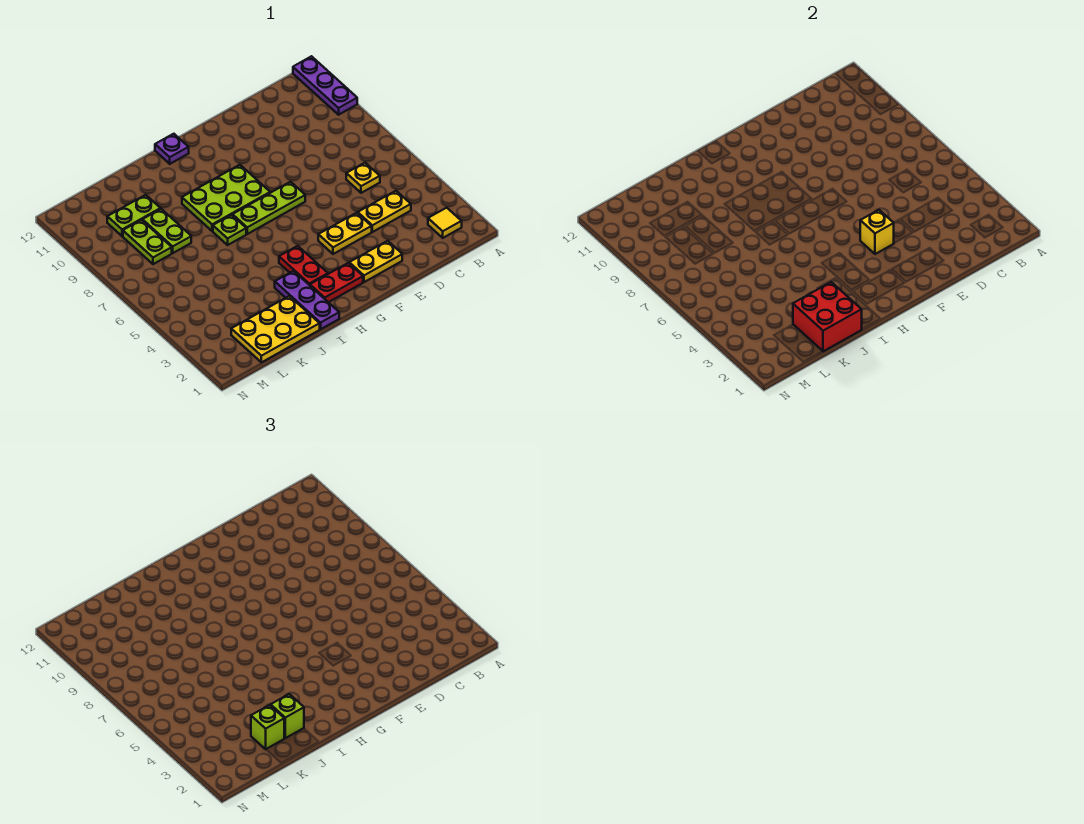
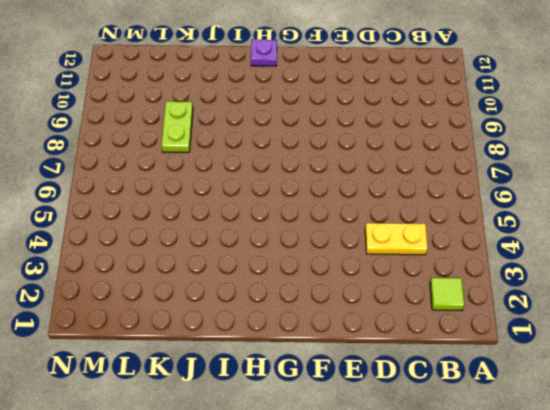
lime tile B2 level 1 -> yellow tile B2 level 1
none -> purple plate A10:A12 level 1
none -> yellow plate C6 level 1
none -> yellow plate E2:F2 level 1

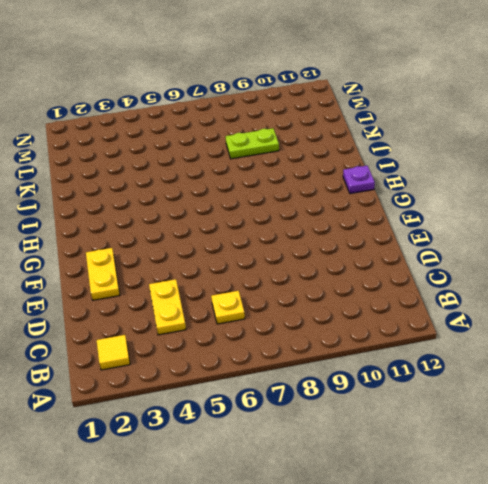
none -> purple plate A10:A12 level 1
none -> yellow plate E4:F4 level 1
none -> lime plate F7:H7 level 1

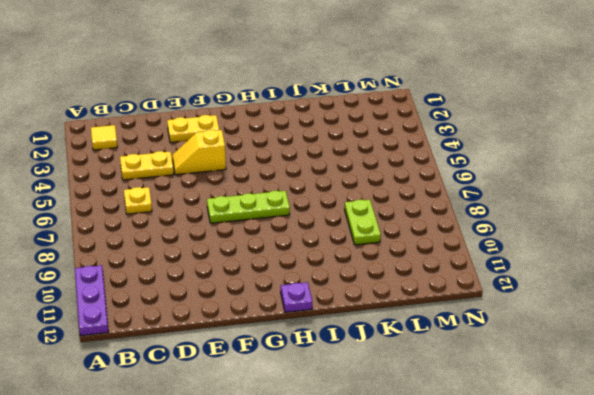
yellow slope E4:F4 level 1 top F -> yellow plate E4:F4 level 1
none -> red plate G2:H2 level 1
none -> lime plate G8:I9 level 1
none -> red plate H3:H4 level 1

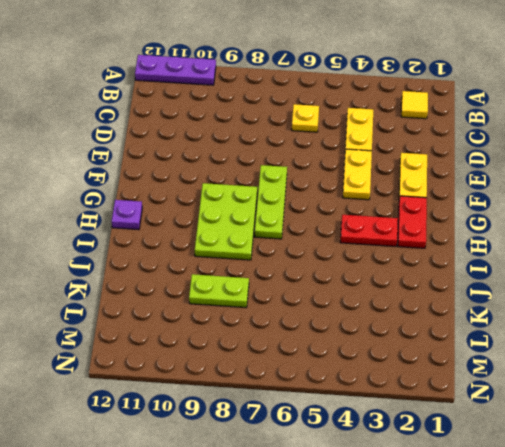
none -> purple plate I1:I3 level 1
none -> lime plate I7 level 1
none -> yellow plate J1:L2 level 1

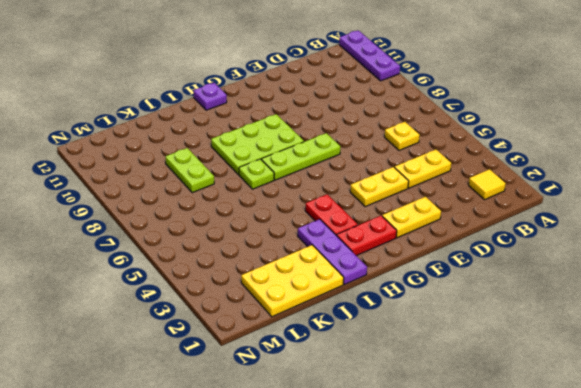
none -> lime plate K10:L10 level 1
none -> lime plate L8:L9 level 1
none -> yellow brick F4 level 2

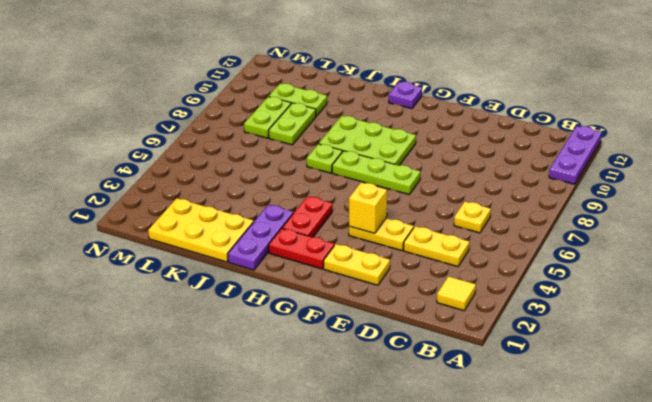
none -> red brick J1:K2 level 2
none -> lime brick J2 level 3
none -> lime brick K2 level 3

